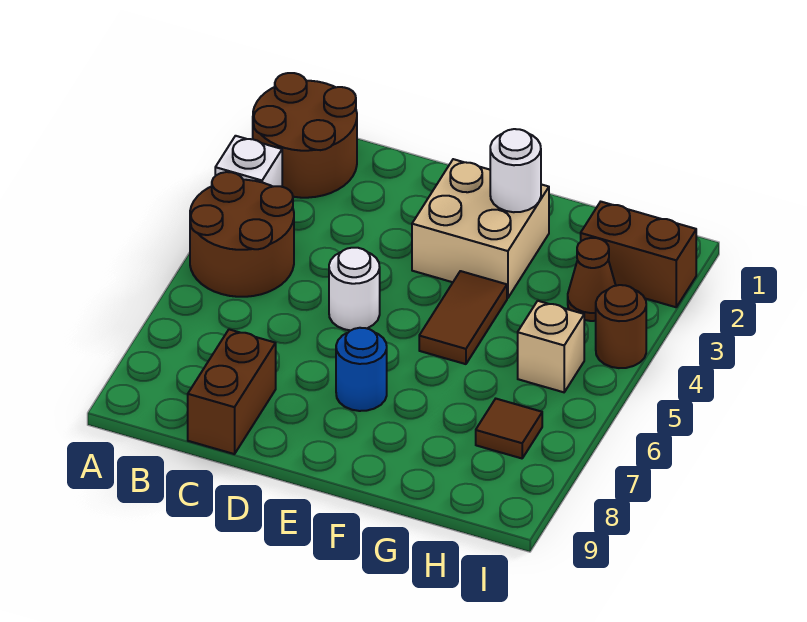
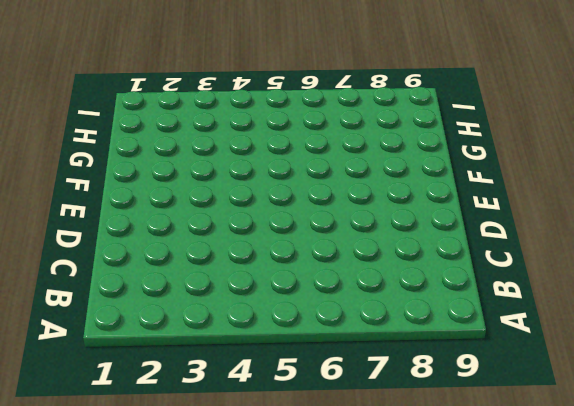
none -> brown round brick A1:B2 level 1
none -> white brick A3 level 1
none -> brown round brick A4:B5 level 1

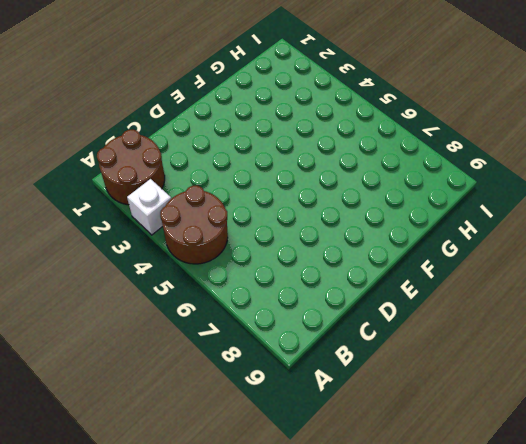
none -> brown brick C8:C9 level 1
none -> white round brick D5 level 1
none -> tan brick E2:F3 level 1

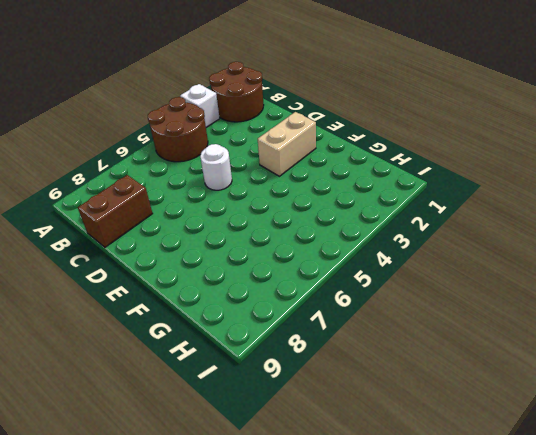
tan brick E2:E3 level 1 -> tan brick E2:F3 level 1
none -> blue round brick E7 level 1
none -> brown tile F4:F5 level 1
none -> brown brick H2:I2 level 1

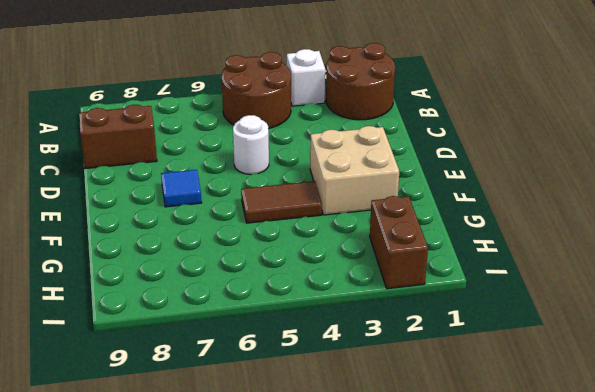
blue tile E7 level 1 -> blue round brick E7 level 1
none -> brown cone H3 level 1
none -> tan brick H5 level 1
none -> brown tile H7 level 1

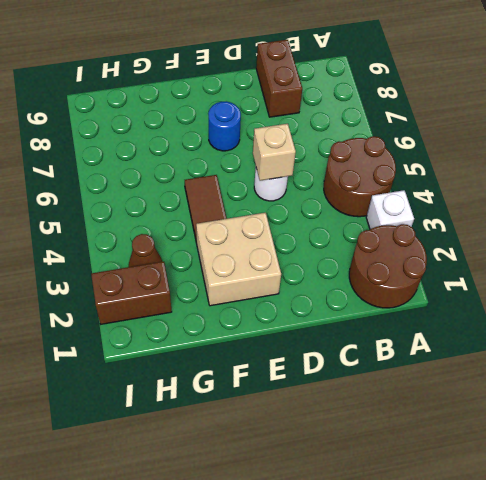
tan brick D5 level 2 -> tan brick H5 level 1
none -> brown tile H7 level 1
none -> brown round brick I4 level 1
none -> white round brick F2 level 2

